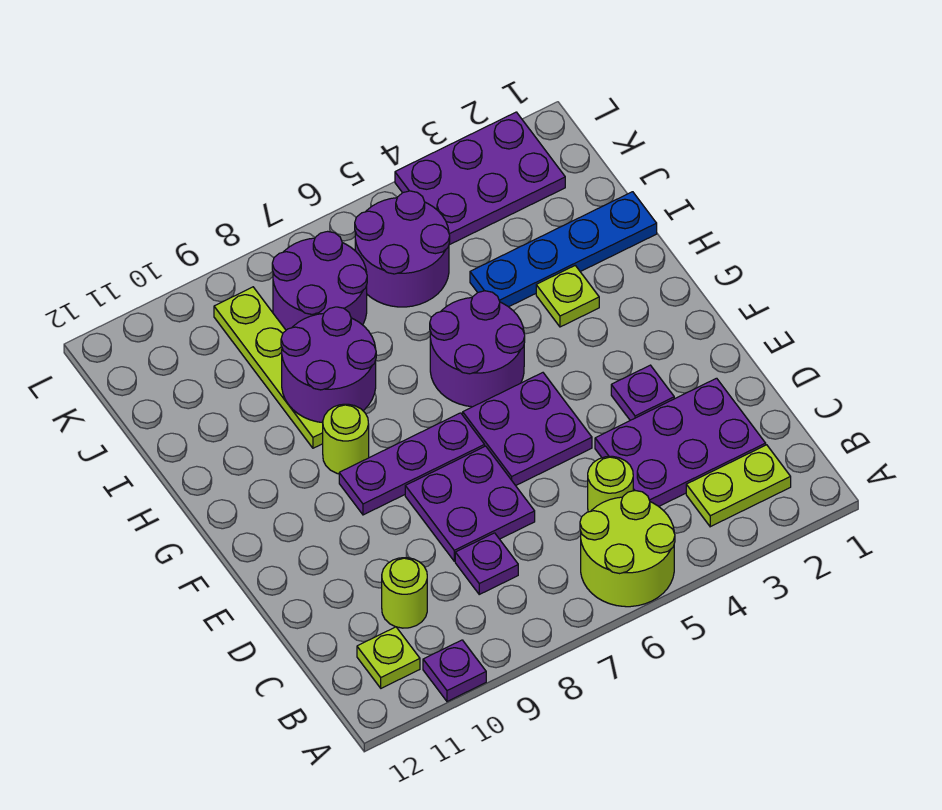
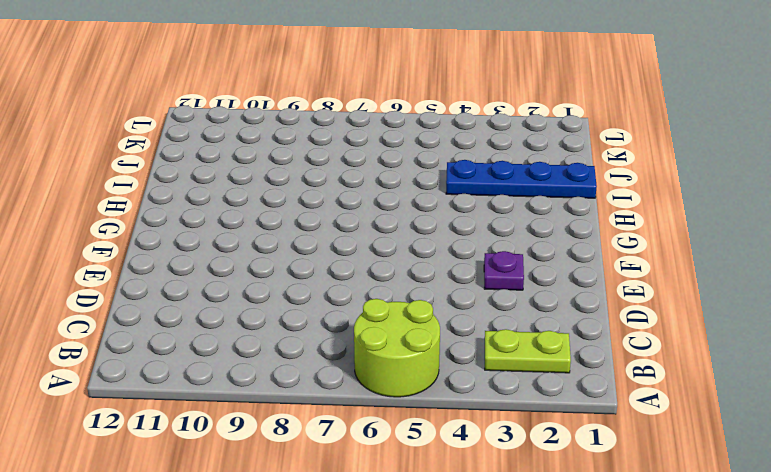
none -> purple plate A10 level 1
none -> lime plate B11 level 1
none -> purple plate C2:D4 level 1

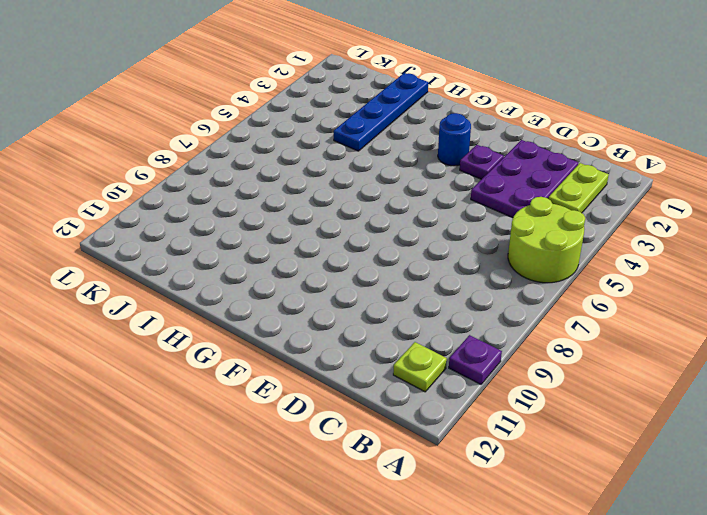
blue round brick F3 level 1 -> none
none -> lime round brick C5 level 1
none -> purple plate C8 level 1
none -> lime round brick C10 level 1

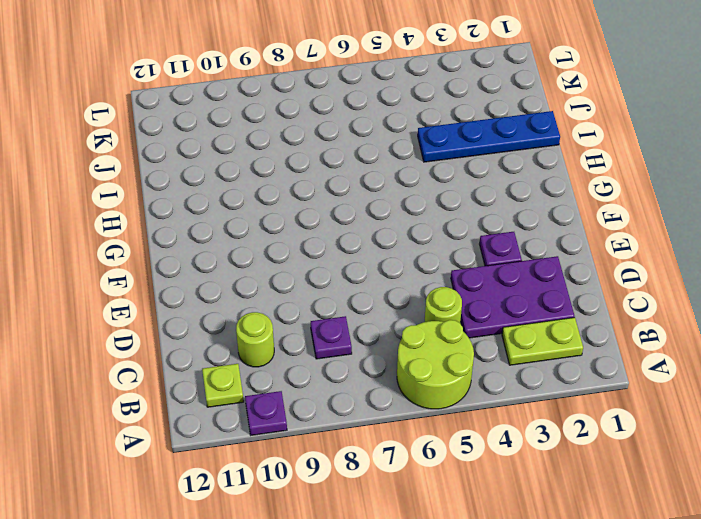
none -> purple plate D7:E8 level 1
none -> purple plate E5:F6 level 1
none -> purple plate F7:F9 level 1

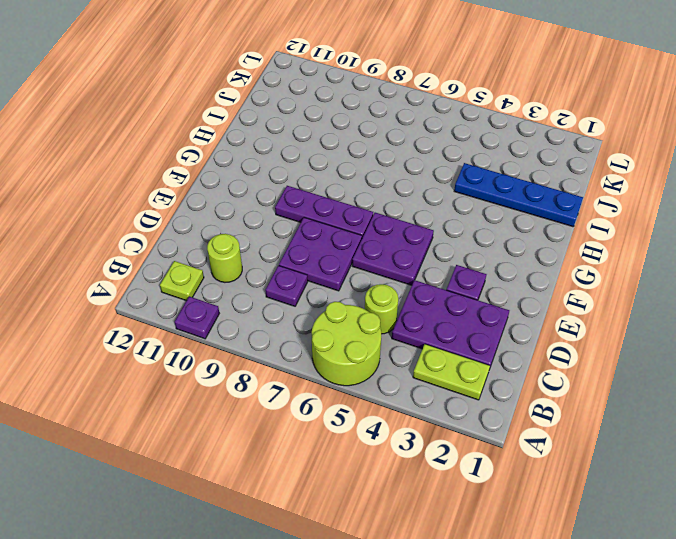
none -> purple round brick G5:H6 level 1
none -> lime round brick G9 level 1
none -> lime plate H3 level 1

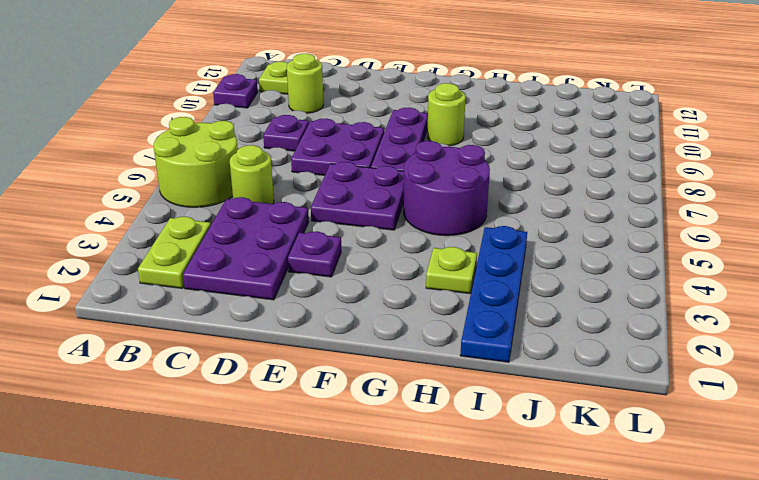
none -> lime plate H9:K9 level 1
none -> purple round brick J5:K6 level 1
none -> purple round brick J7:K8 level 1

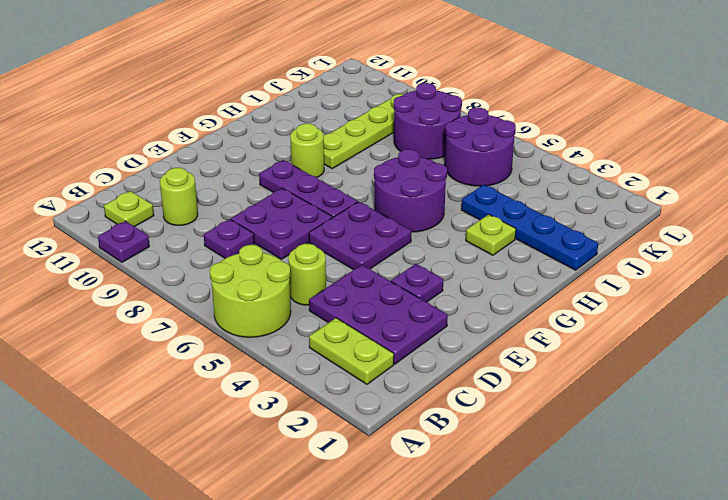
none -> purple plate K2:L4 level 1
none -> purple round brick H8:I9 level 2

